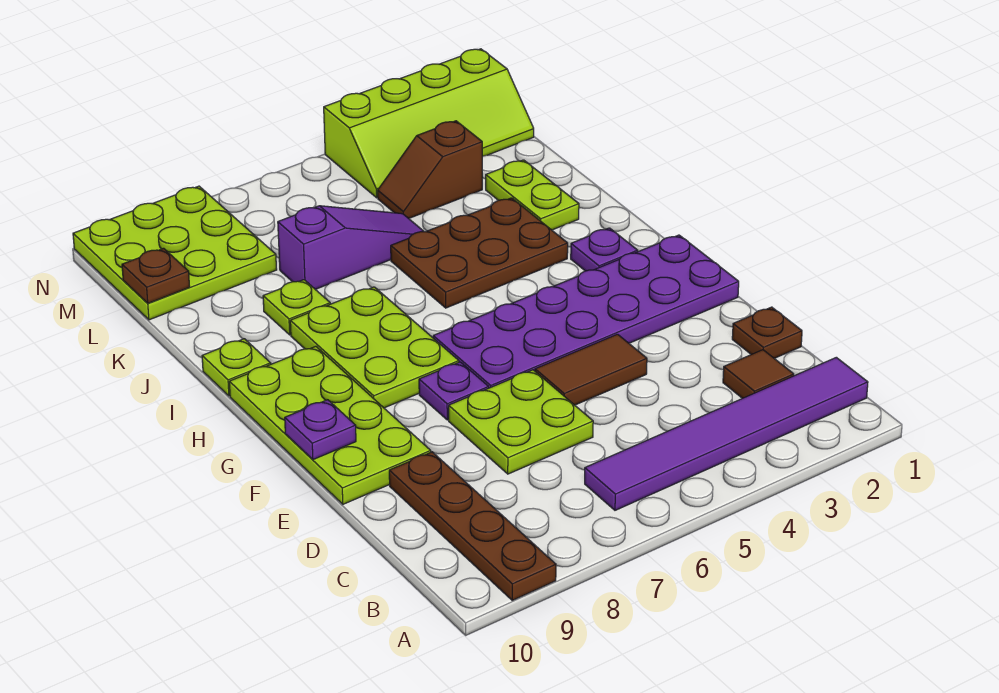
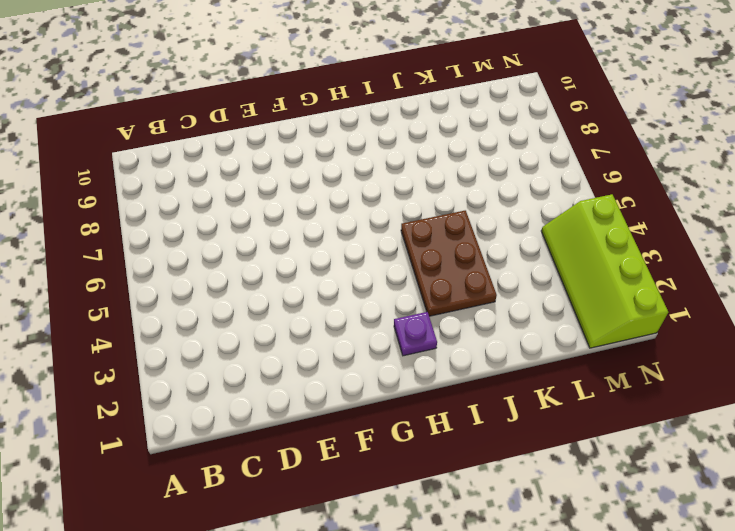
none -> brown plate A9:D9 level 1
none -> purple tile B1:B6 level 1
none -> brown tile C2 level 1

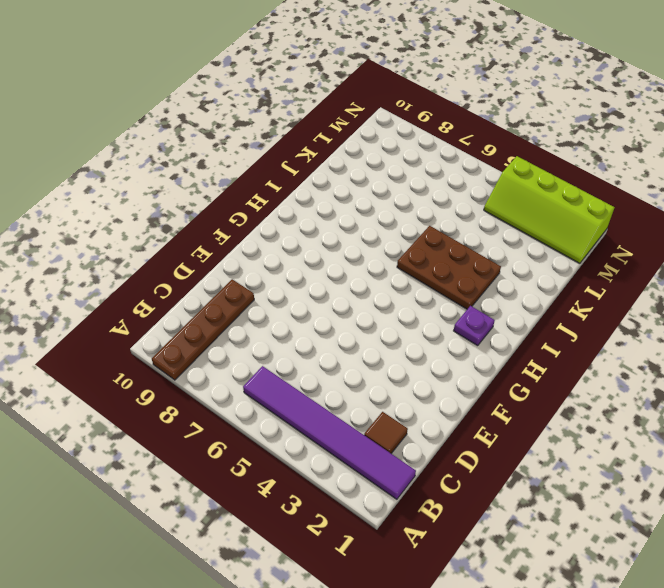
none -> brown plate D1 level 1
none -> lime plate D6:E7 level 1
none -> brown tile E4:E5 level 1

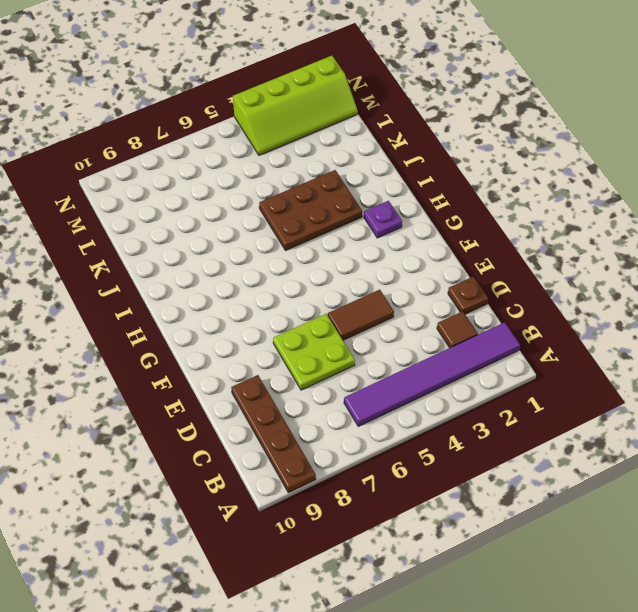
none -> lime plate E9:H10 level 1
none -> purple plate F1:G6 level 1
none -> purple plate F7 level 1

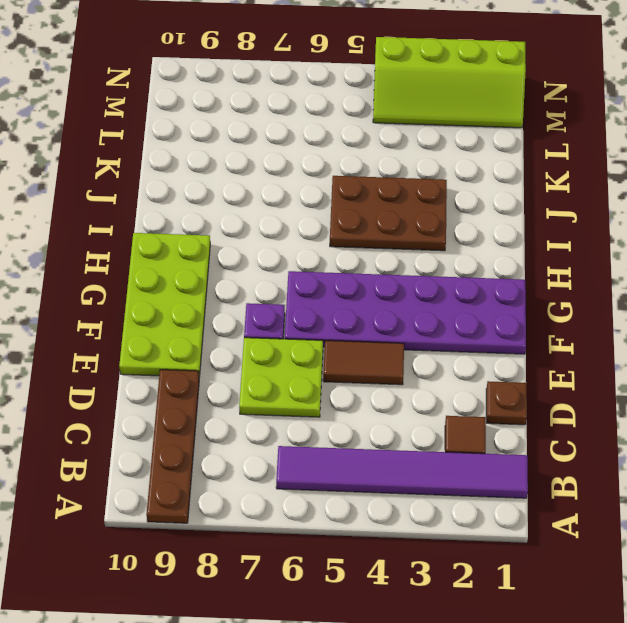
none -> lime plate G7:I8 level 1
none -> purple plate H2 level 1
none -> lime plate I10 level 1

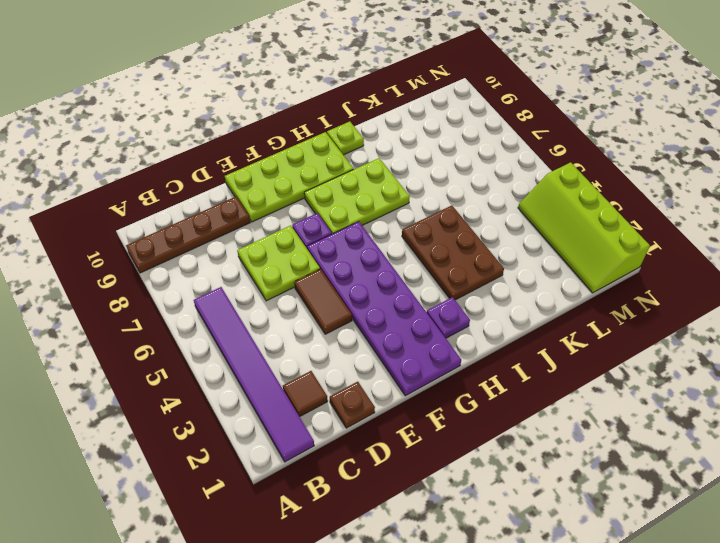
none -> lime plate J2:K2 level 1
none -> lime plate J8 level 1
none -> purple slope K5:K7 level 1 top 7

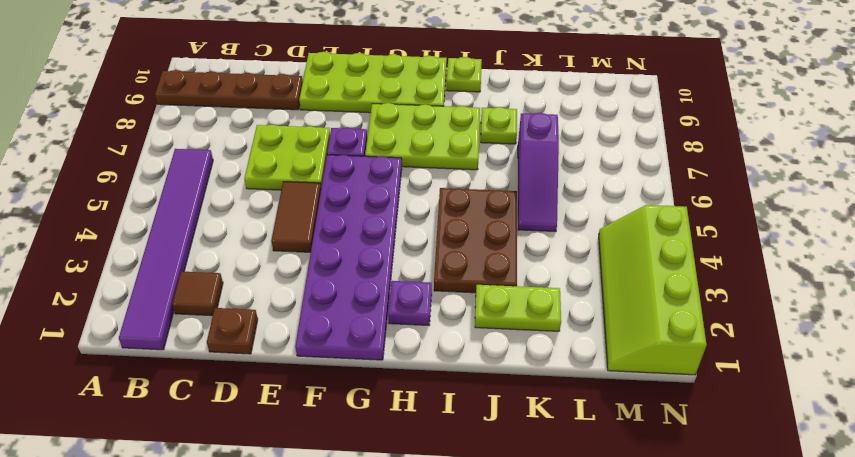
none -> brown slope L3:L4 level 1 top 3
none -> lime plate L8:N10 level 1
none -> purple plate F10 level 2

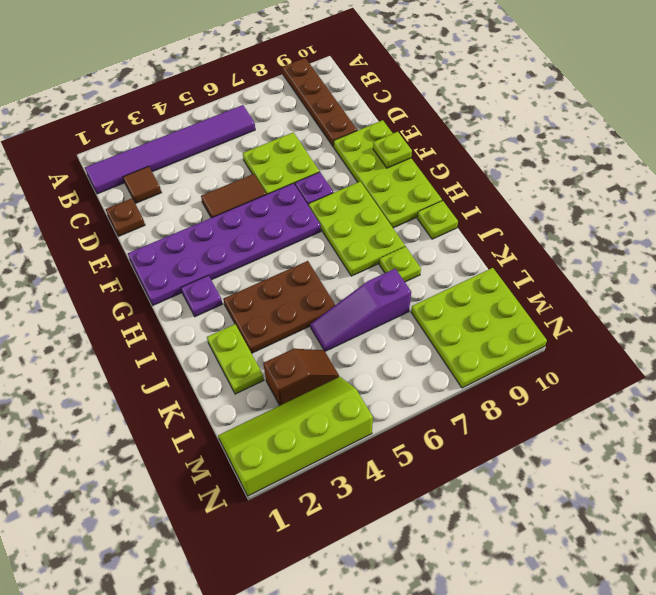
lime plate F10 level 2 -> purple plate F10 level 2
none -> brown plate L10 level 2

